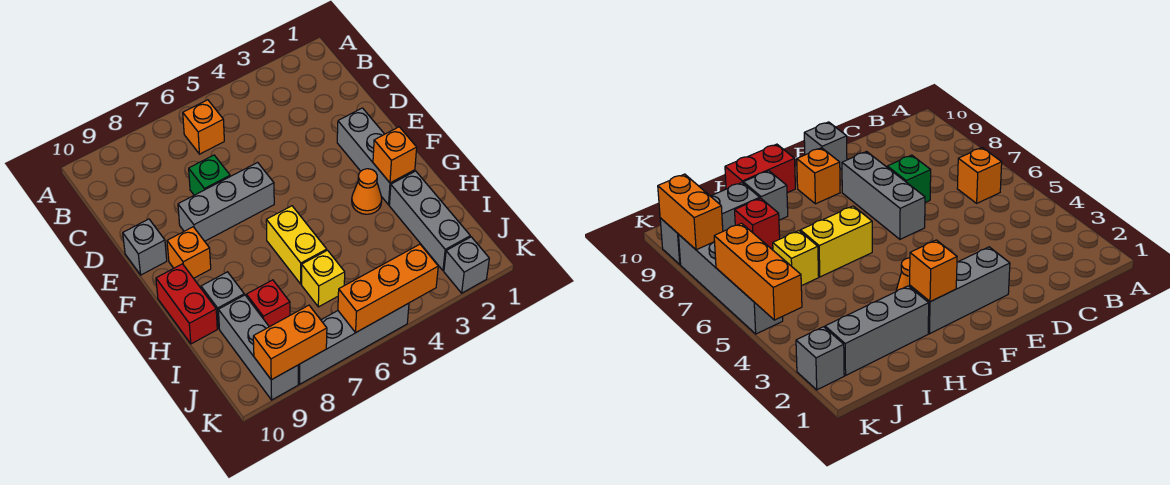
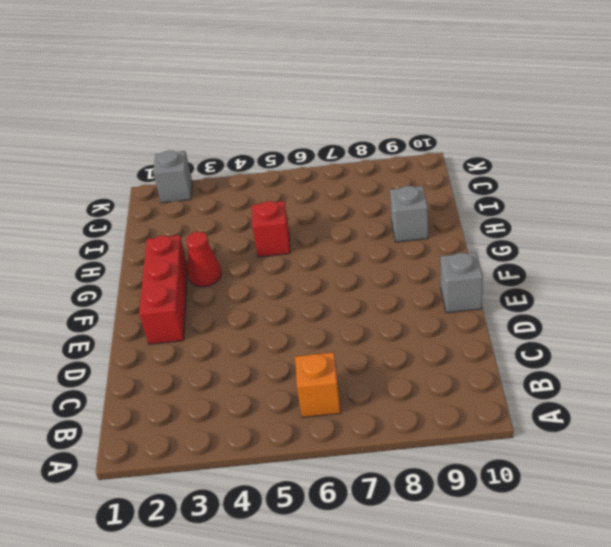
red brick E2:G2 level 1 -> grey brick E2:G2 level 1
red cone G3 level 1 -> orange cone G3 level 1
red brick H5 level 1 -> red brick I8 level 1
none -> green brick D7 level 1
none -> grey brick E6:E8 level 1
none -> orange brick F9 level 1

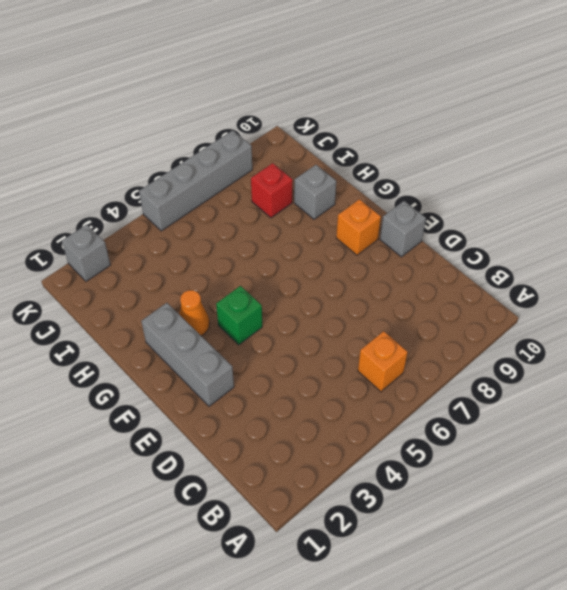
green brick F4 level 1 -> green brick D7 level 1
none -> grey brick E6:E8 level 1
none -> yellow brick G6:H6 level 1
none -> red brick G10:H10 level 1

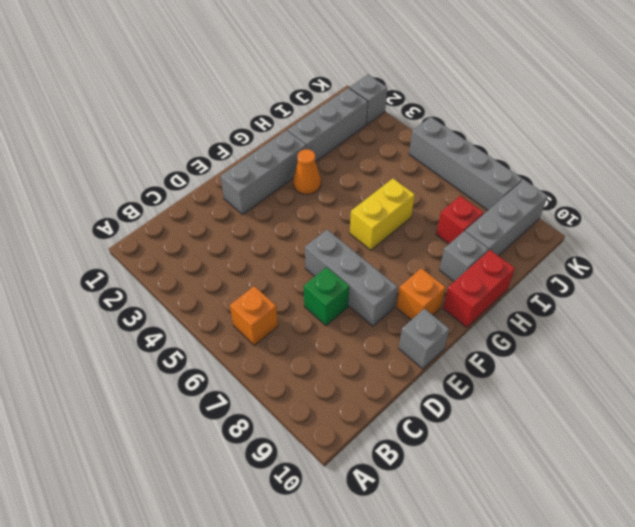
none -> yellow brick I6 level 1
none -> orange brick G2 level 2
none -> orange brick K4:K6 level 2

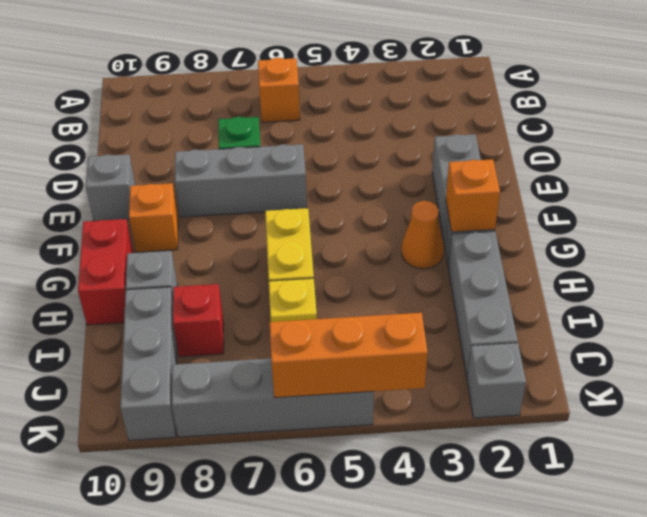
none -> orange brick K8:K9 level 2

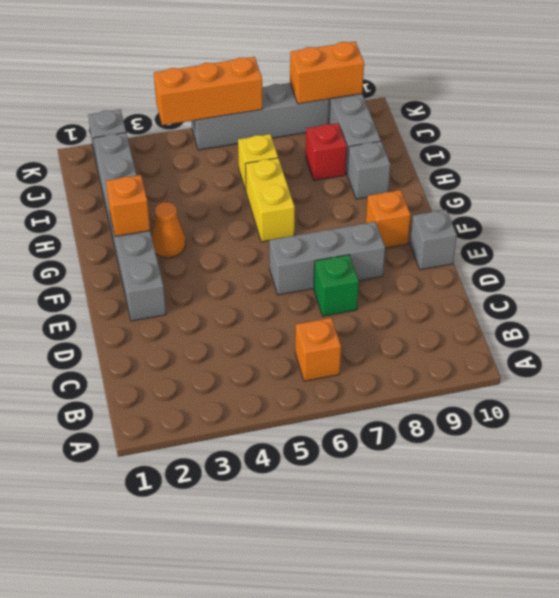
none -> red brick G10:H10 level 1

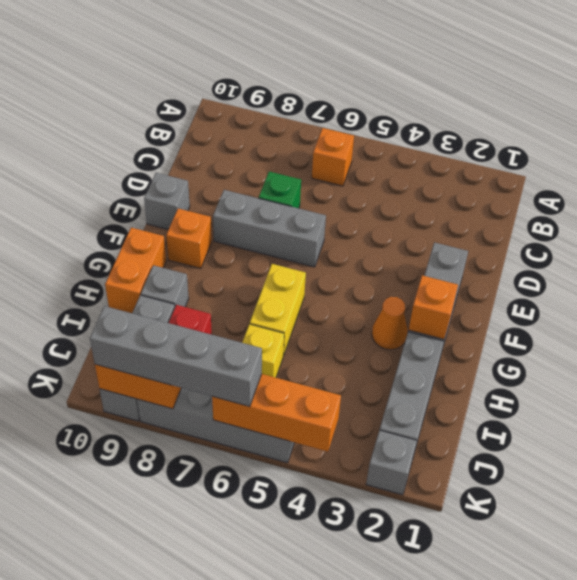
orange brick G10:H10 level 1 -> red brick G10:H10 level 1
grey brick K6:K9 level 3 -> none

